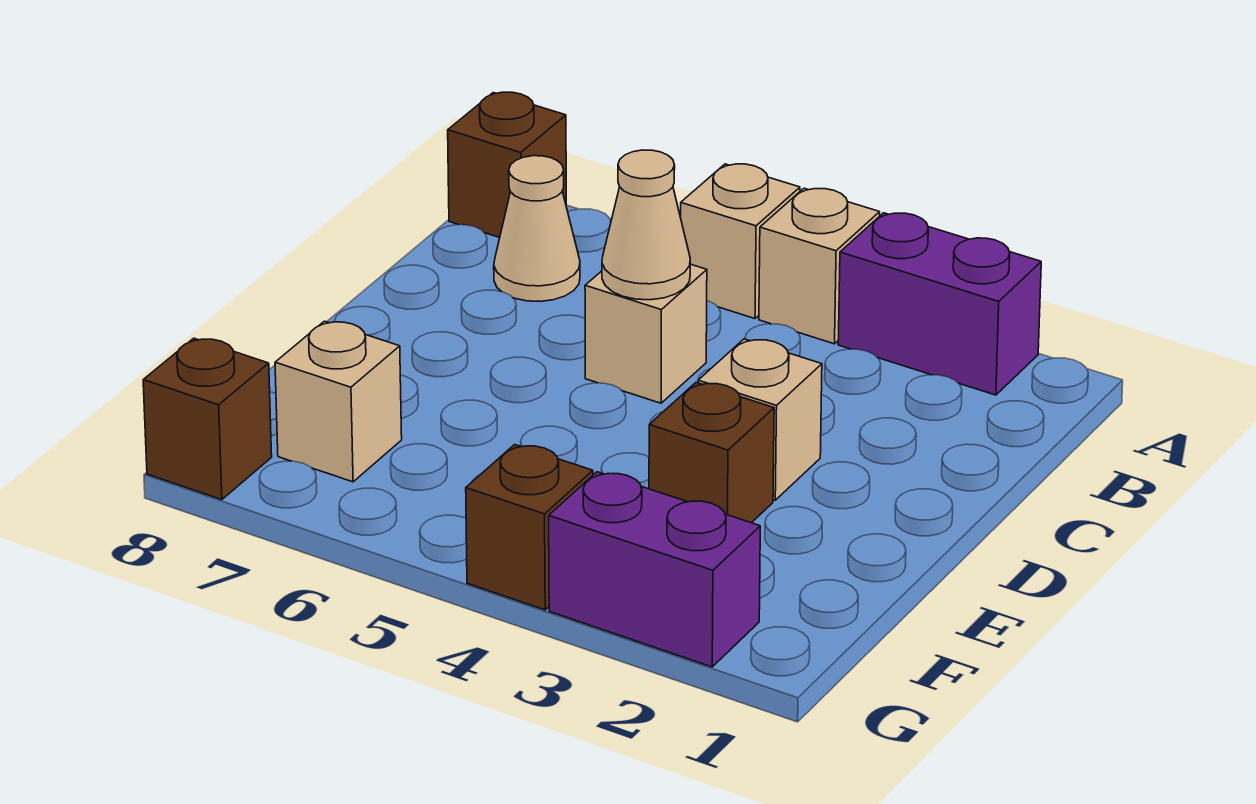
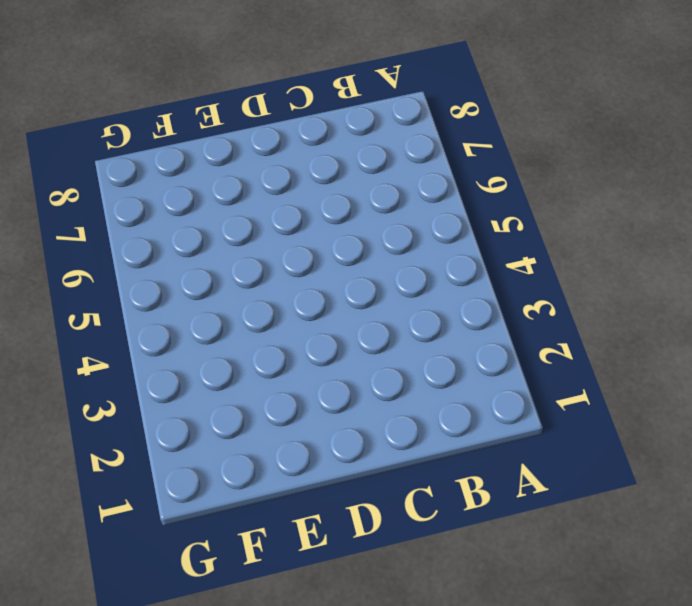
none -> purple brick A2:A3 level 1
none -> tan brick A4 level 1
none -> tan brick A5 level 1

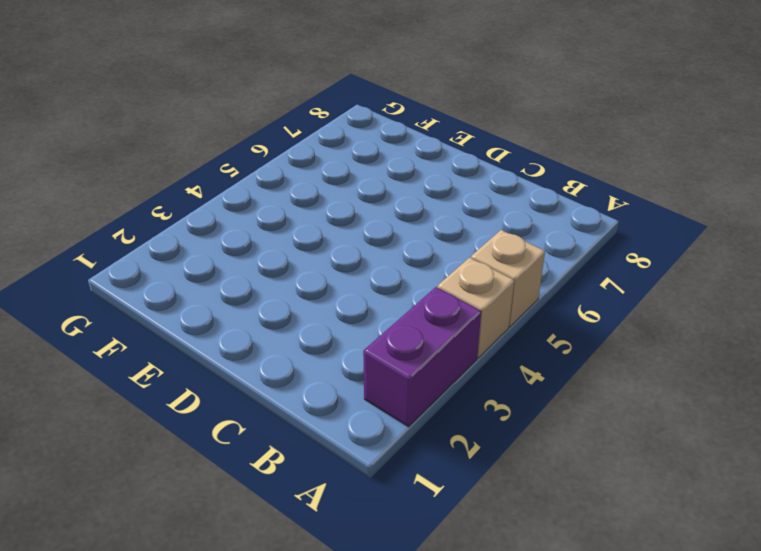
none -> brown brick A8 level 1
none -> tan cone B7 level 1
none -> tan brick C5 level 1

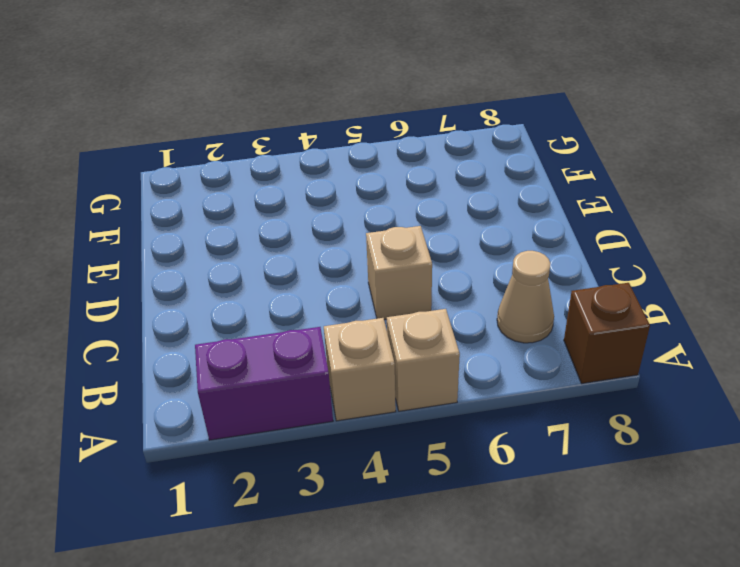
none -> tan brick D3 level 1
none -> brown brick E3 level 1
none -> tan brick F7 level 1

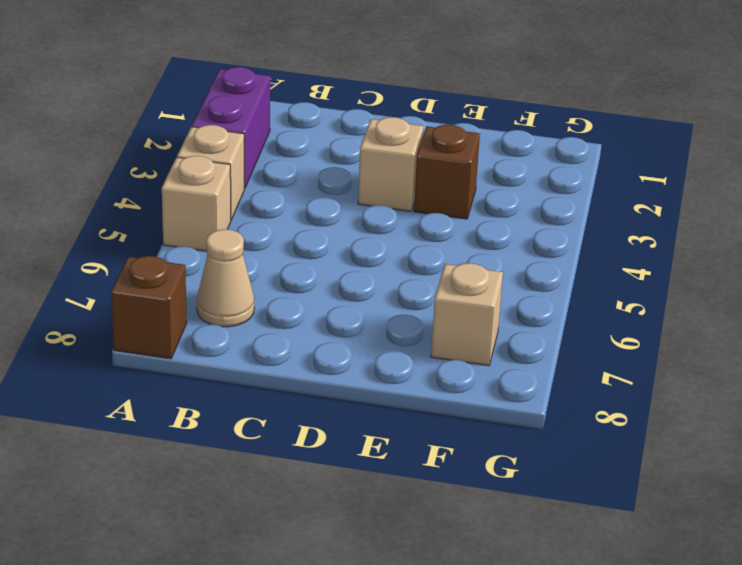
none -> tan brick C5 level 1
none -> purple brick G2:G3 level 1
none -> brown brick G4 level 1

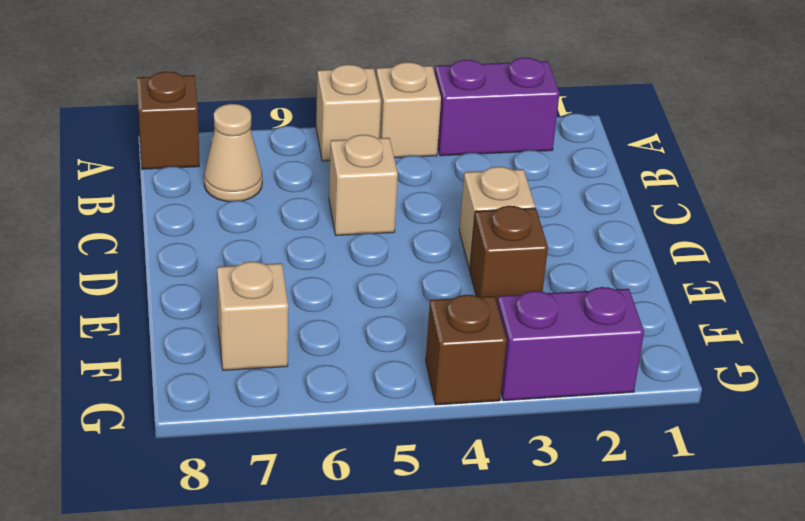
none -> brown brick G8 level 1
none -> tan cone C5 level 2

